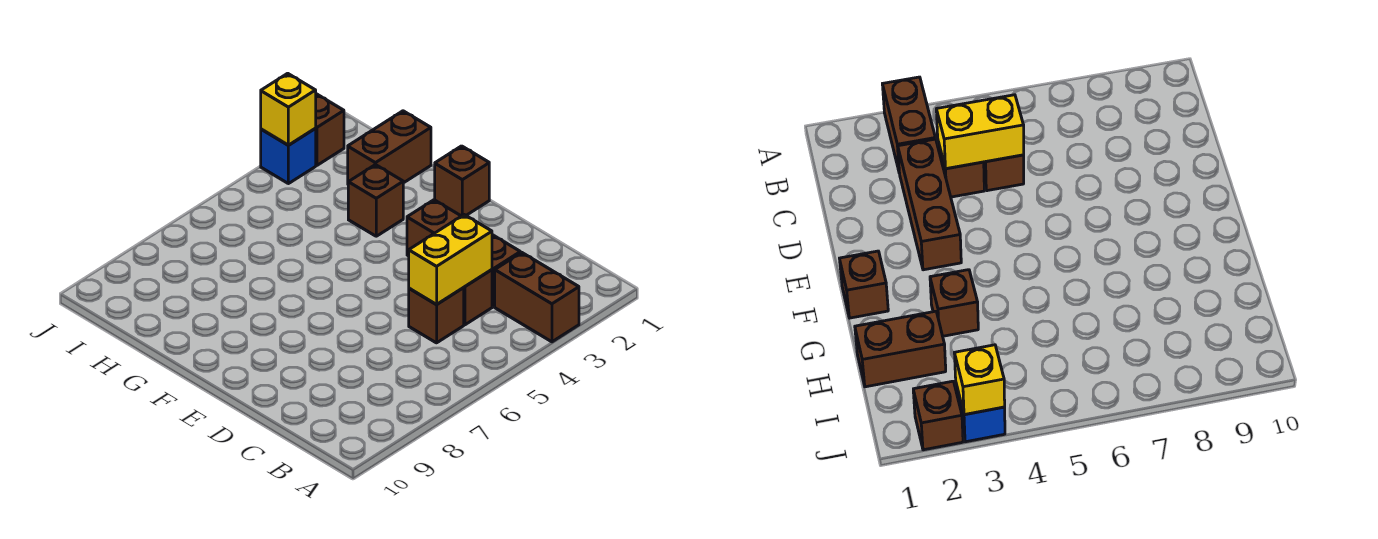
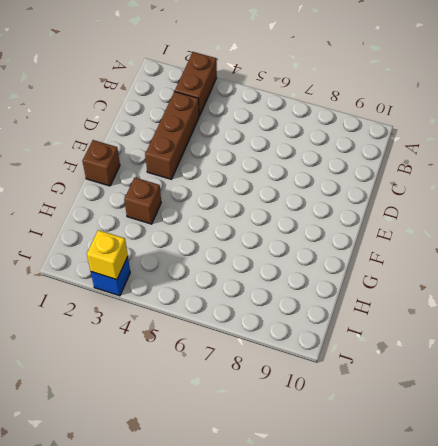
none -> brown brick C4 level 1
none -> brown brick C5 level 1

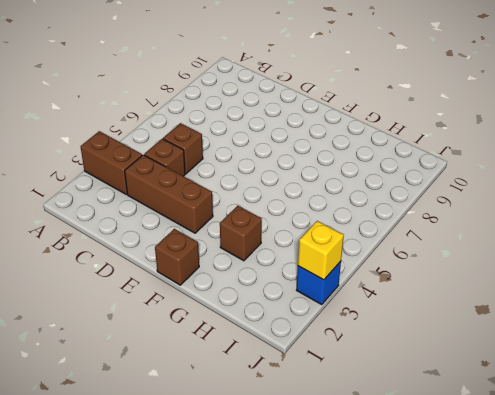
none -> brown brick H1:H2 level 1
none -> brown brick J2 level 1

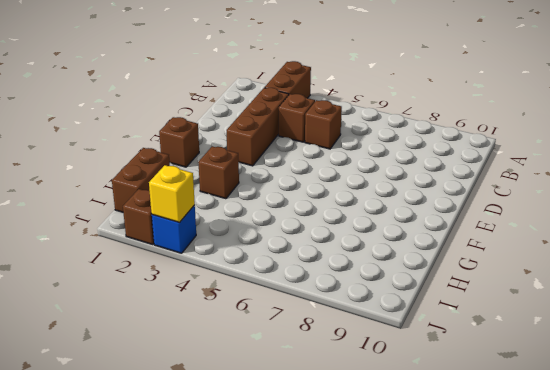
brown brick H1:I1 level 1 -> brown brick H1:H2 level 1
none -> yellow brick C4:C5 level 2

